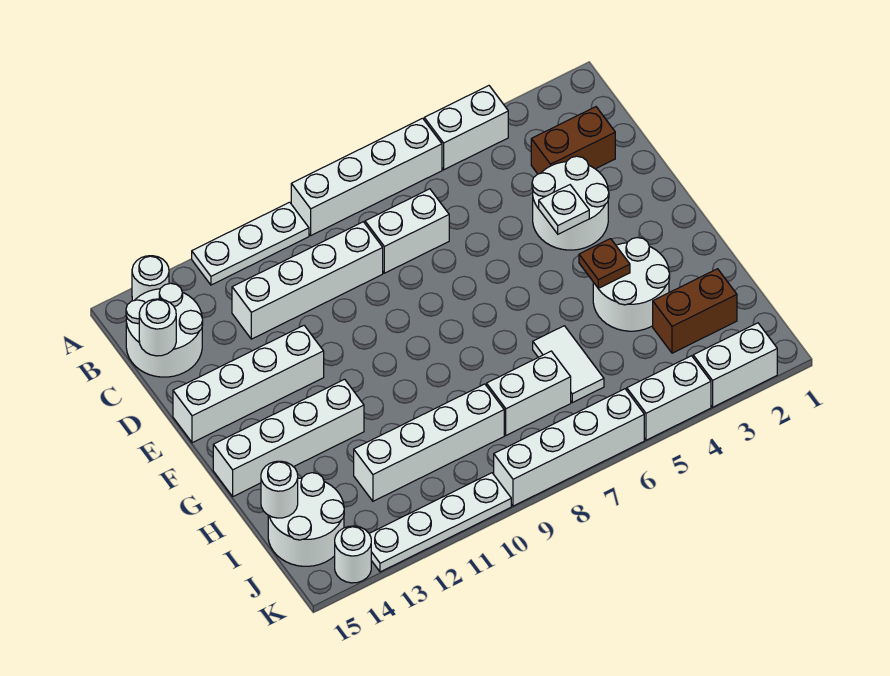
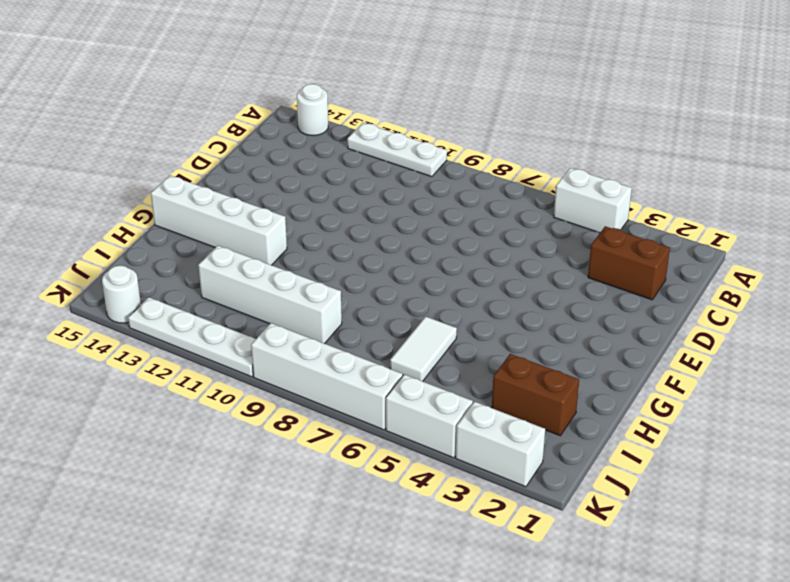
none -> white brick A6:A9 level 1
none -> white round brick B14:C15 level 1
none -> white brick C7:C8 level 1

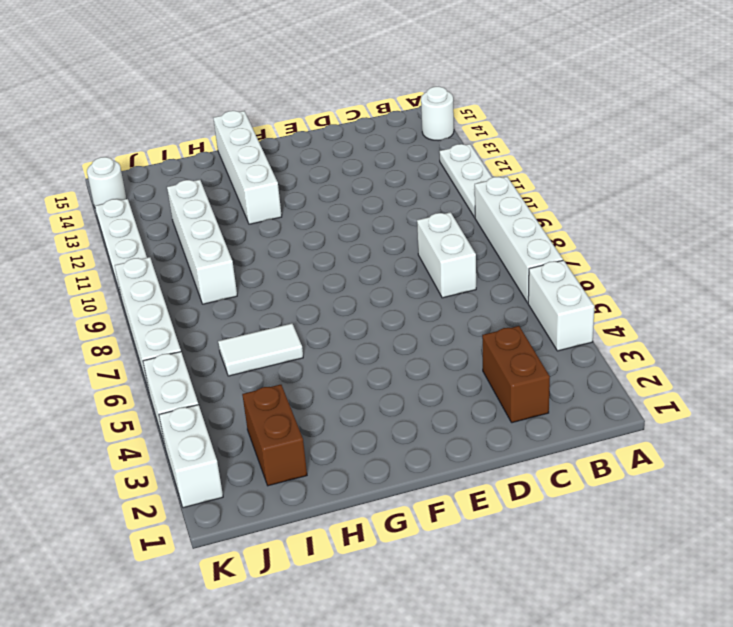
none -> white round brick B14:C15 level 1
none -> white brick C9:C12 level 1
none -> white round brick D3:E4 level 1

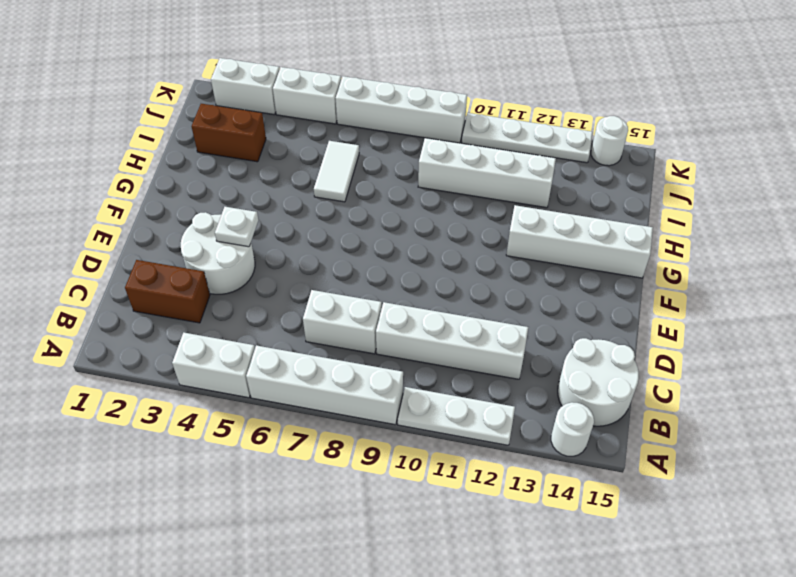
none -> white brick E12:E15 level 1
none -> white round brick G3:H4 level 1
none -> white brick I7:I8 level 1

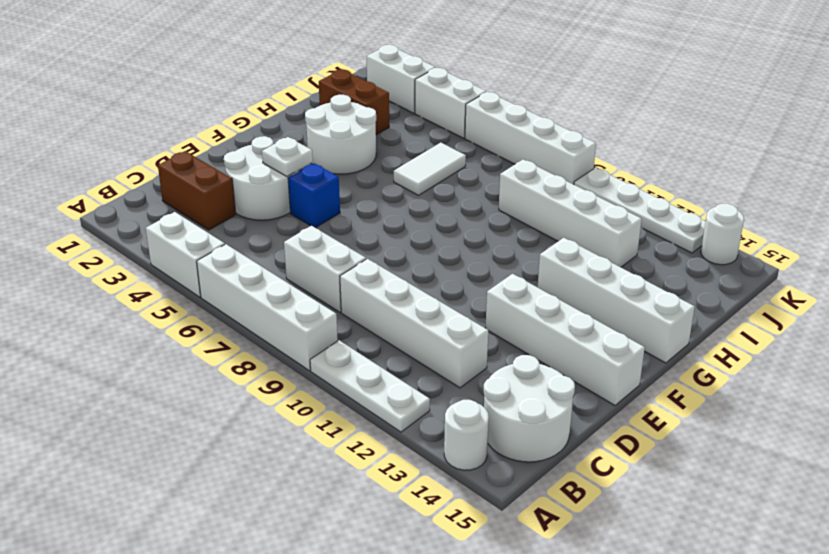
blue brick E5 level 1 -> none
none -> white brick I7:I8 level 1
none -> white round brick I14:J15 level 1
none -> white round brick C15 level 2

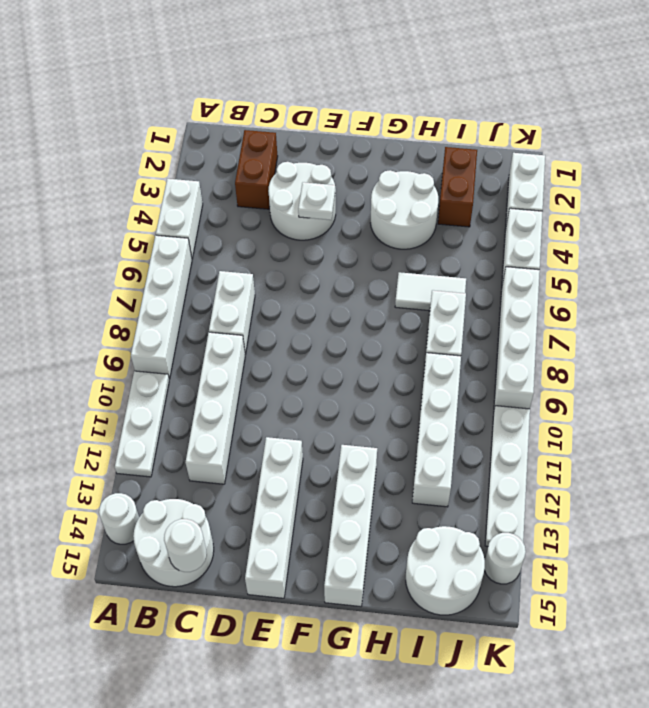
none -> brown plate G4 level 2
none -> white round brick I15 level 2

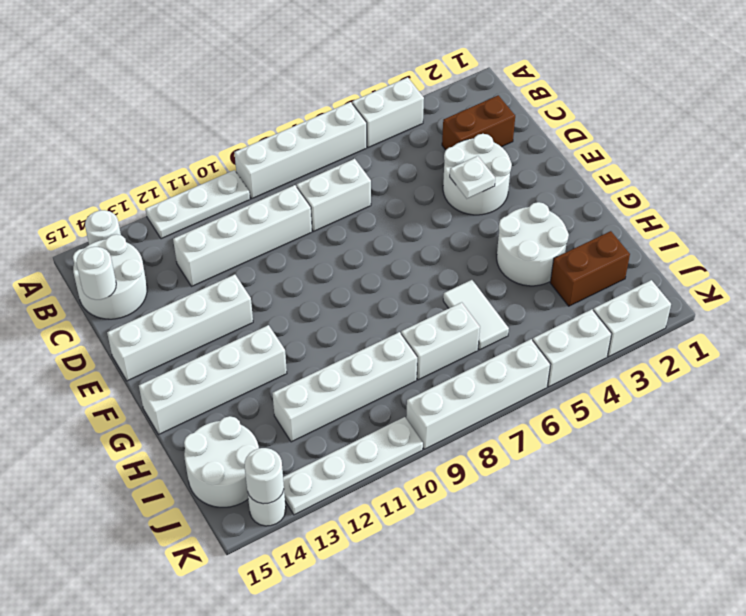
white round brick K14 level 2 -> white round brick I15 level 2
none -> brown plate G4 level 2

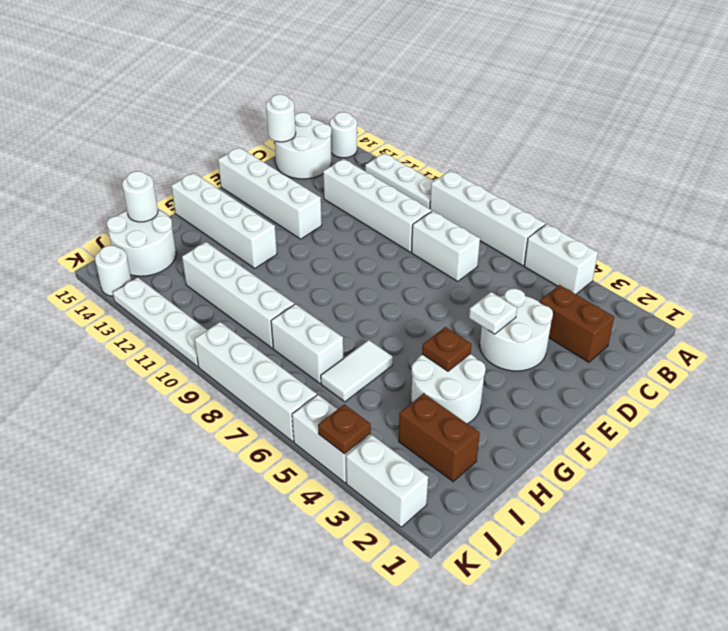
brown plate K4 level 2 -> none

